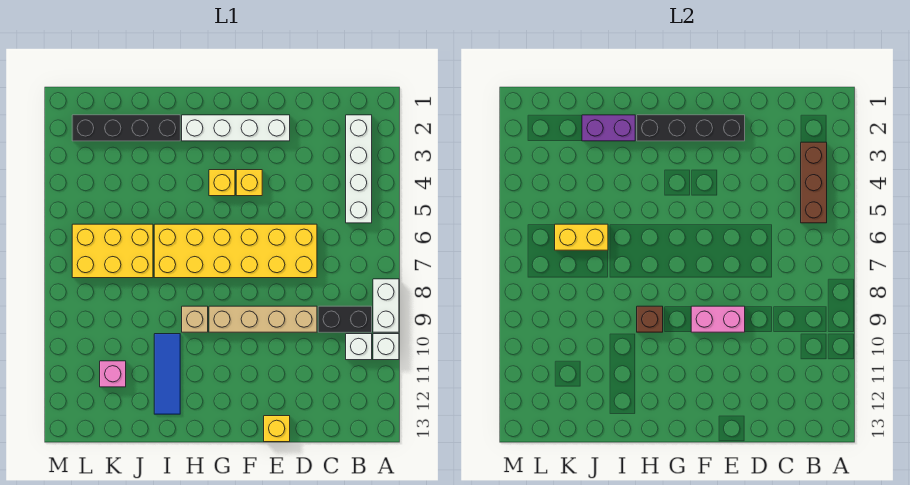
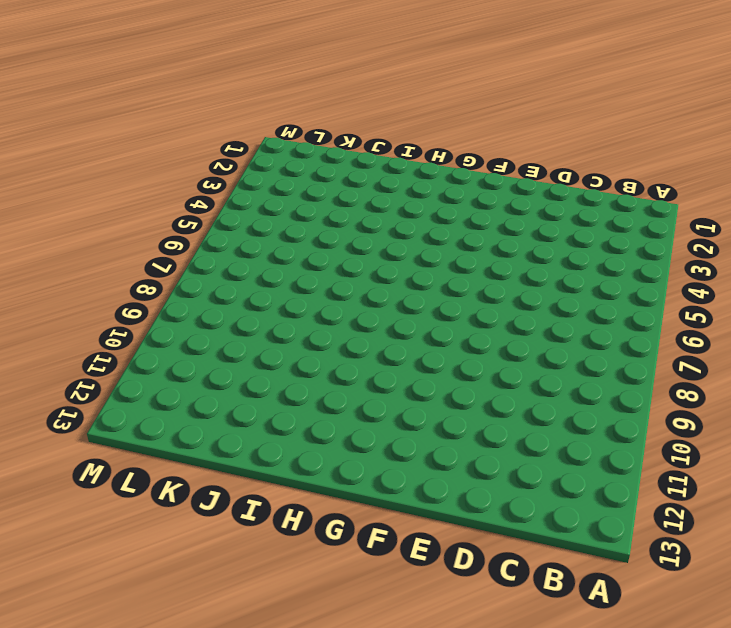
none -> white brick A8:A9 level 1
none -> white brick A10 level 1
none -> white brick B2:B5 level 1

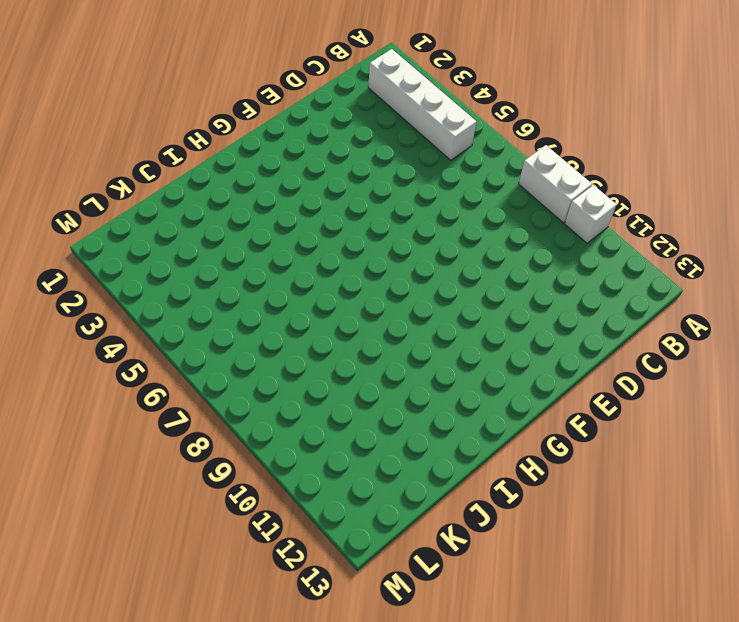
none -> black brick B9:C9 level 1
none -> white brick B10 level 1
none -> yellow brick D6:I7 level 1

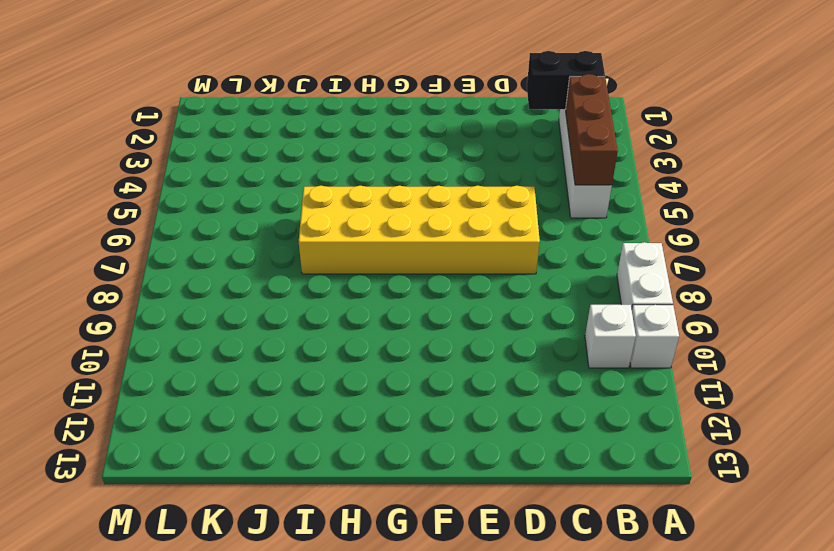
black brick B2:C2 level 2 -> black brick B9:C9 level 1
none -> tan brick D9:G9 level 1
none -> white brick E2:H2 level 1
none -> yellow brick E13 level 1

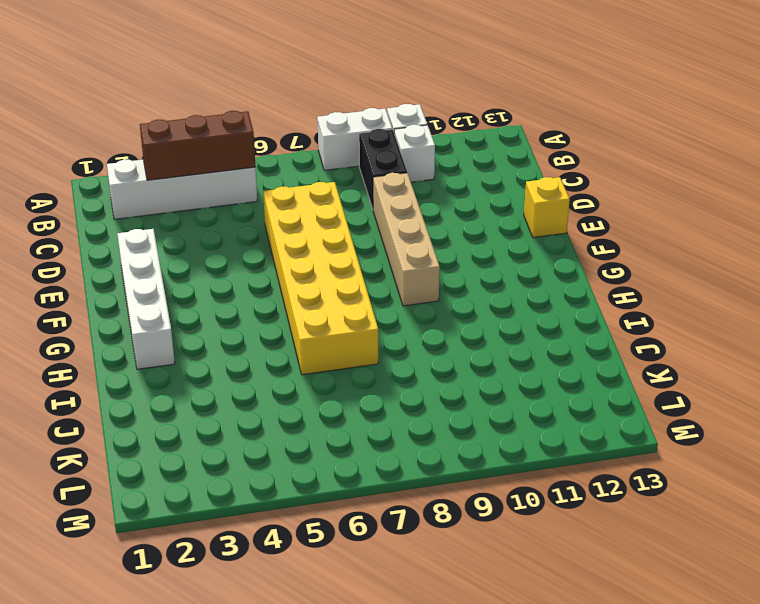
none -> yellow brick F4 level 1
none -> yellow brick G4 level 1
none -> tan brick H9 level 1

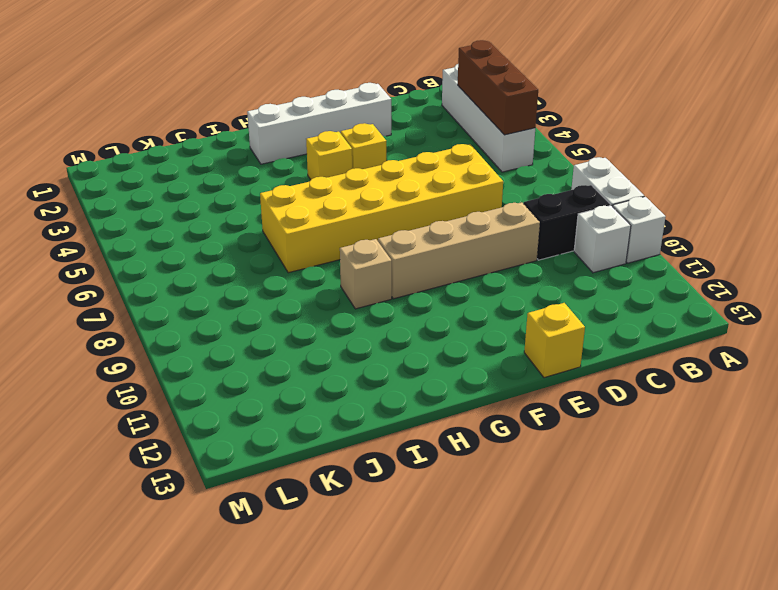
none -> black brick I2:L2 level 1
none -> blue tile I10:I12 level 1
none -> yellow brick J6:L7 level 1

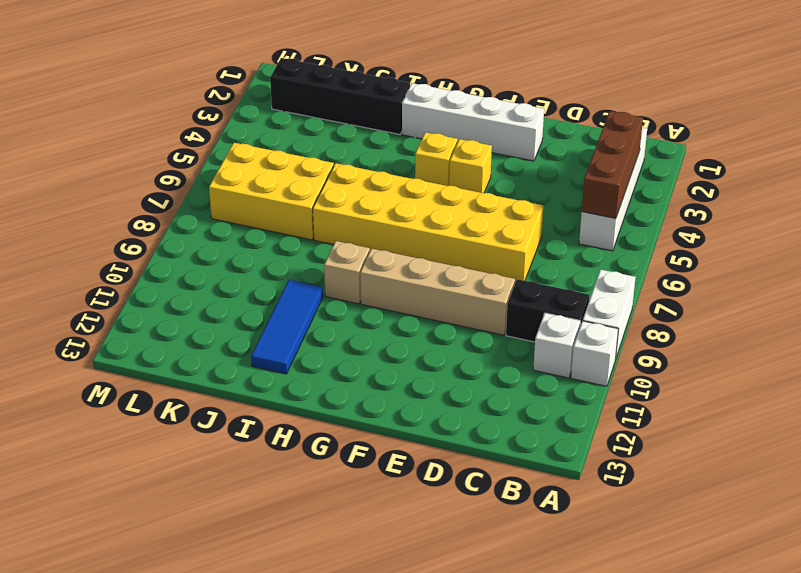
none -> yellow brick E13 level 1
none -> pink brick K11 level 1
none -> black brick E2:H2 level 2

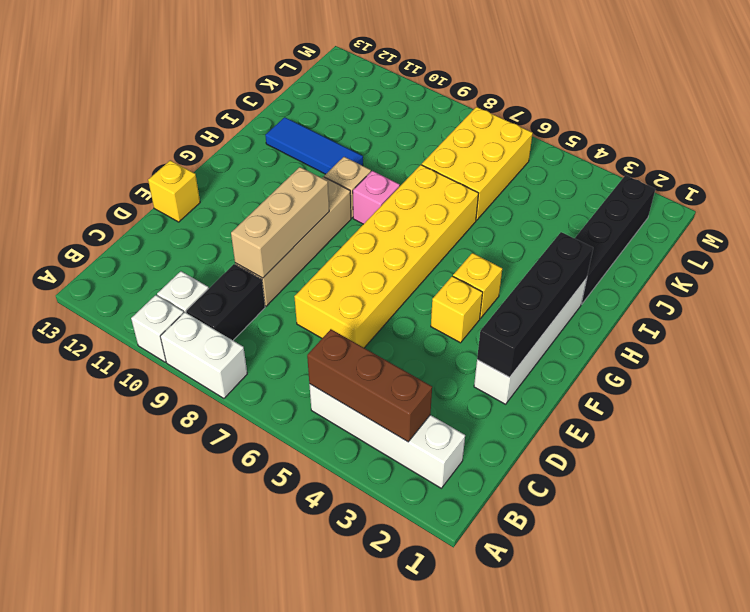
tan brick D9:F9 level 2 -> pink brick E9:F9 level 2
pink brick H8 level 1 -> pink brick K11 level 1
none -> brown brick H9 level 2
none -> purple brick I2:J2 level 2
none -> yellow brick J6:K6 level 2

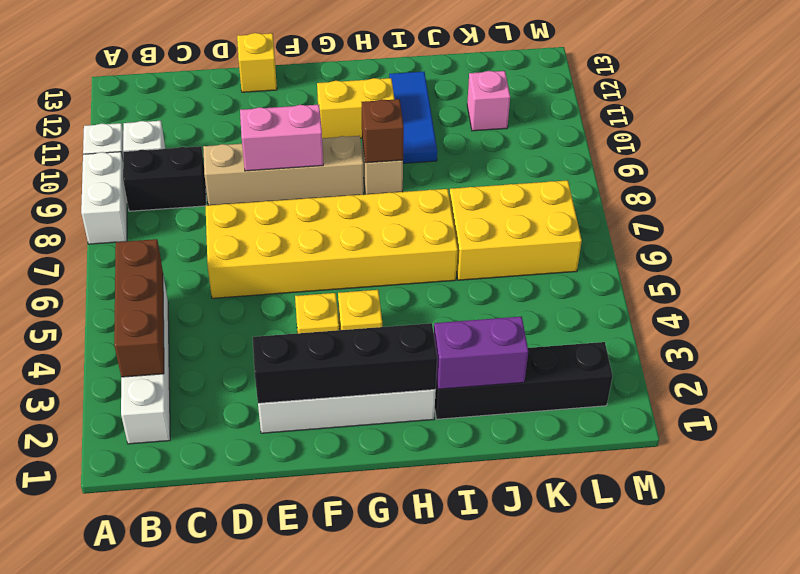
yellow brick G11:H11 level 1 -> yellow brick J6:K6 level 2

